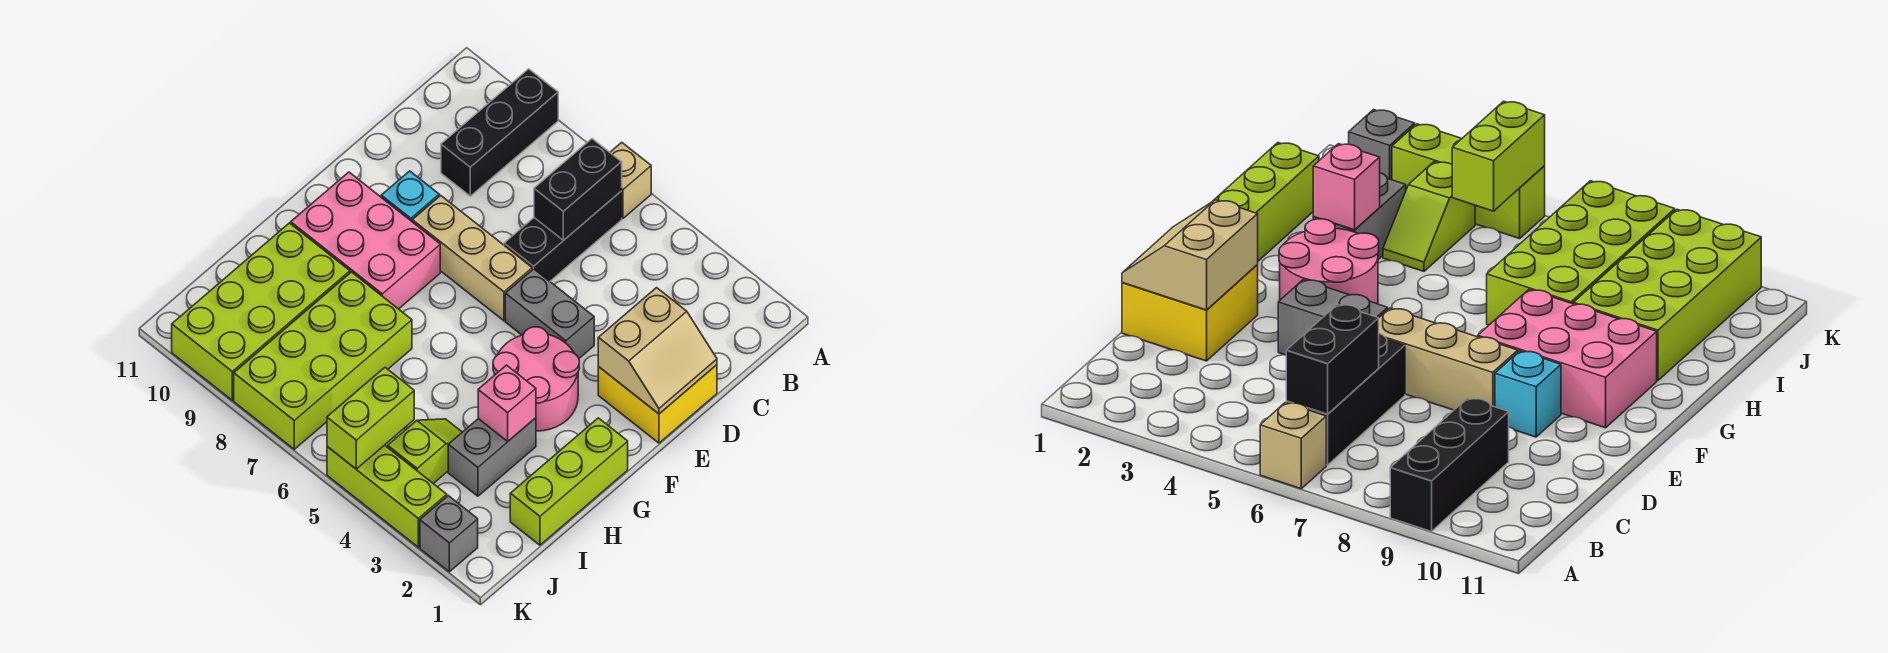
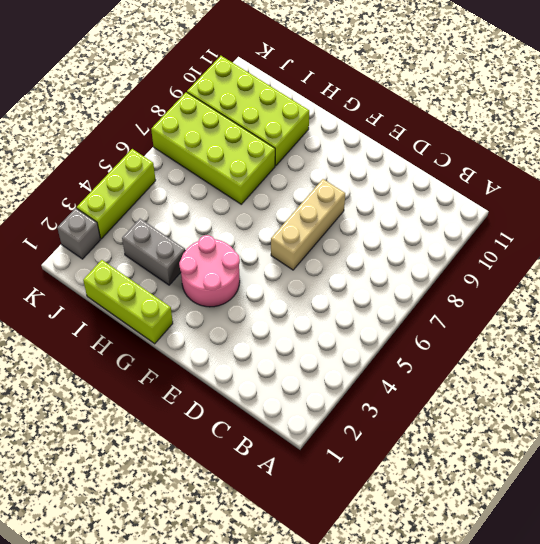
none -> tan brick A6 level 1
none -> black brick A9:C9 level 1
none -> black brick B6:D6 level 1

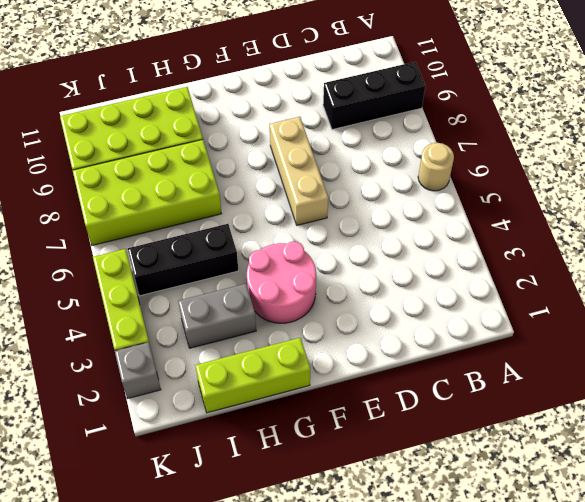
tan round brick A6 level 1 -> tan brick A6 level 1
black brick H5:J5 level 1 -> black brick B6:D6 level 1
none -> yellow brick D1:E2 level 1
none -> grey brick E4:E5 level 1
none -> cyan brick E9 level 1

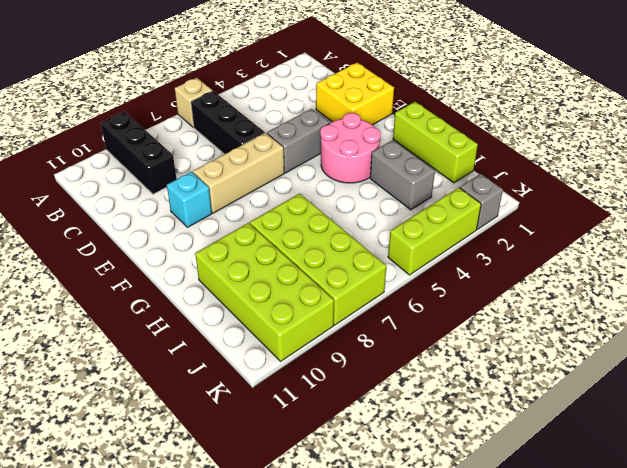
none -> pink brick F8:G10 level 1
none -> lime slope I4:J4 level 1 top J
none -> black brick B6:C6 level 2

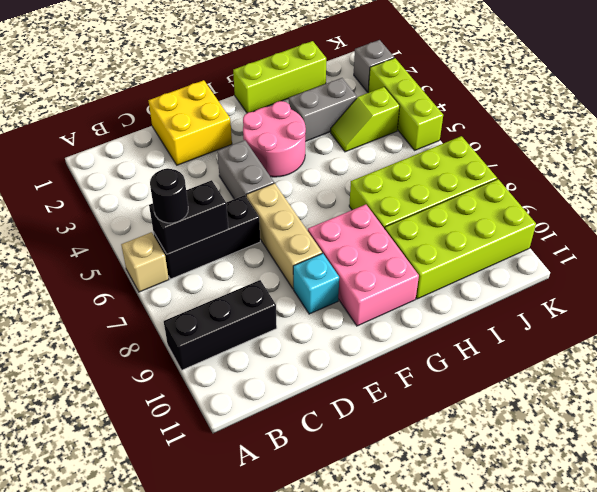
black round brick B6 level 3 -> none
none -> tan slope D1:E2 level 2 top 2
none -> pink brick H3 level 2
none -> lime brick J5:K5 level 2

